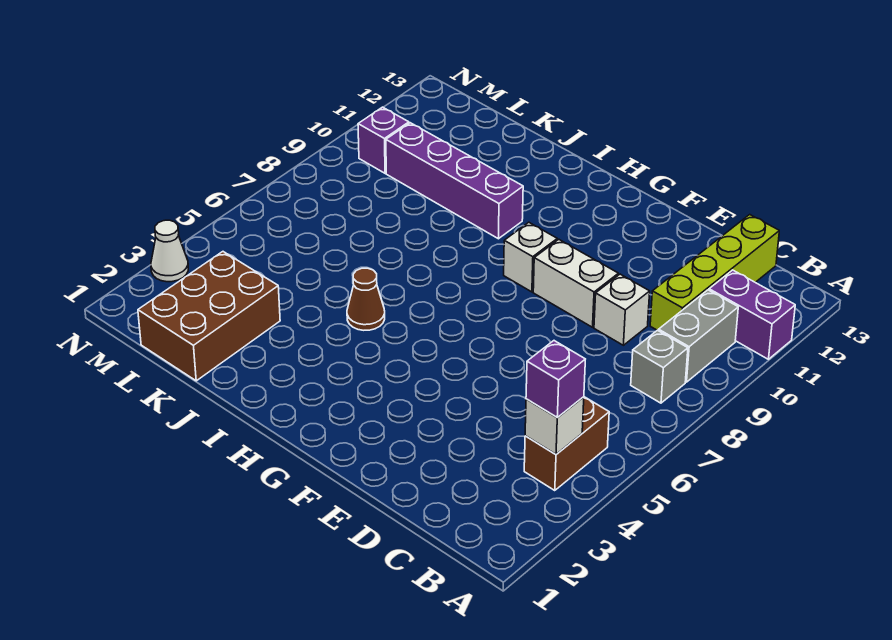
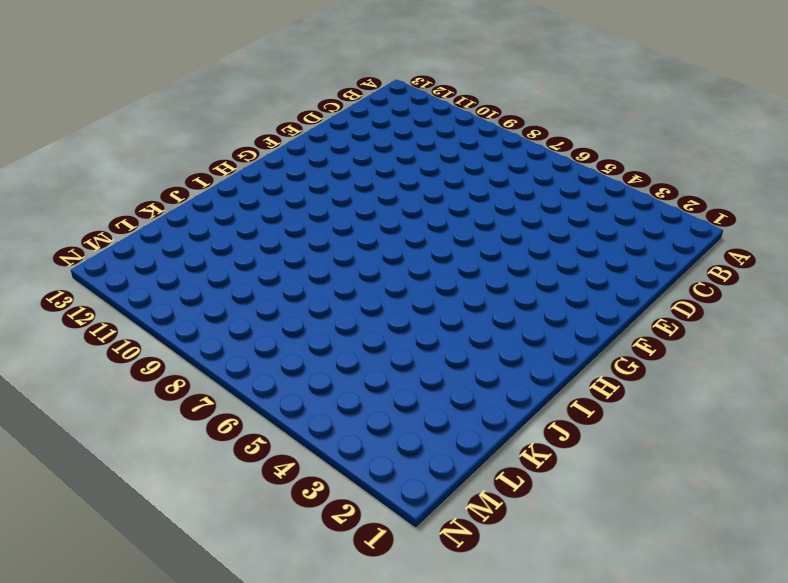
none -> purple brick A11:B11 level 1
none -> brown brick B4:B5 level 1
none -> grey brick B8 level 1

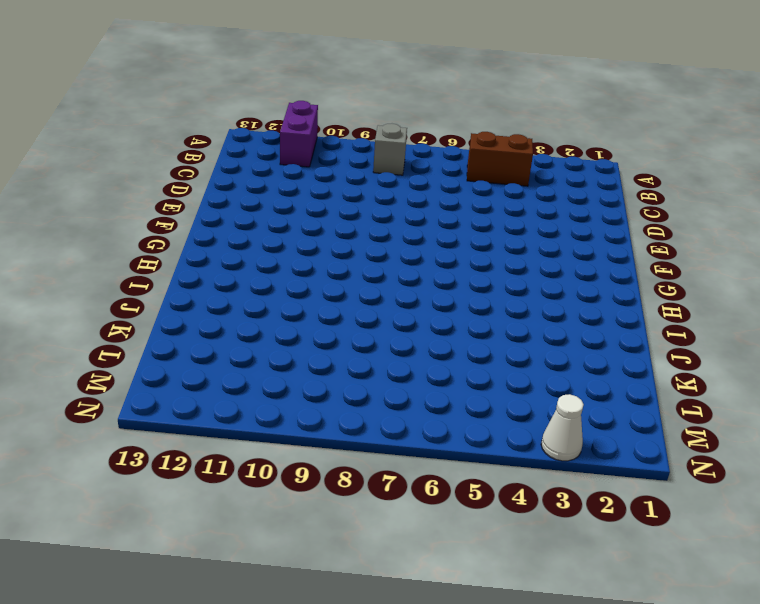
none -> grey brick B9:B10 level 1
none -> lime brick C10:C13 level 1
none -> white brick D9 level 1

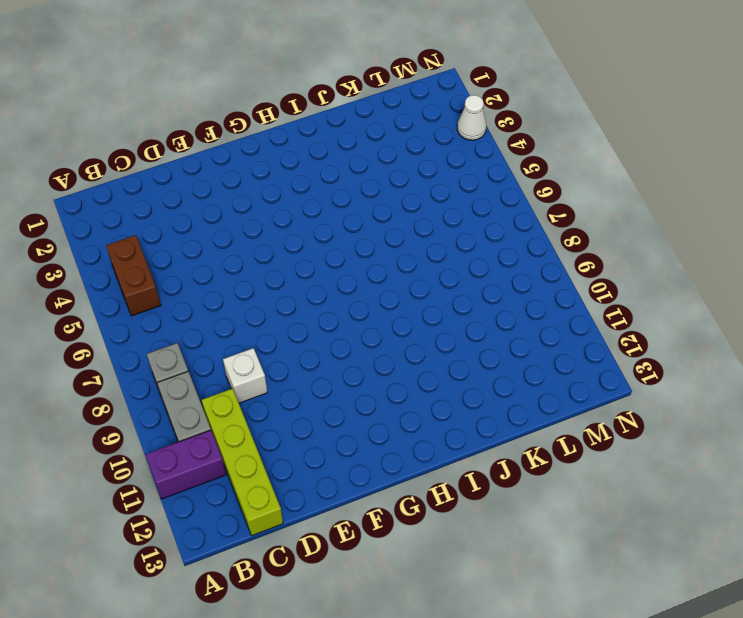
none -> white brick E9:F9 level 1
none -> white brick G9 level 1
none -> brown cone I5 level 1

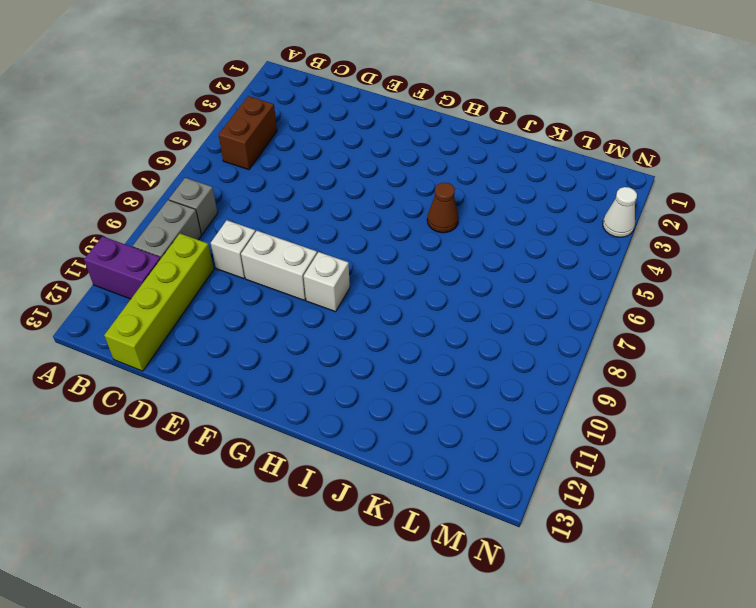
none -> purple brick I10:L10 level 1
none -> brown brick K1:L3 level 1
none -> purple brick M10 level 1

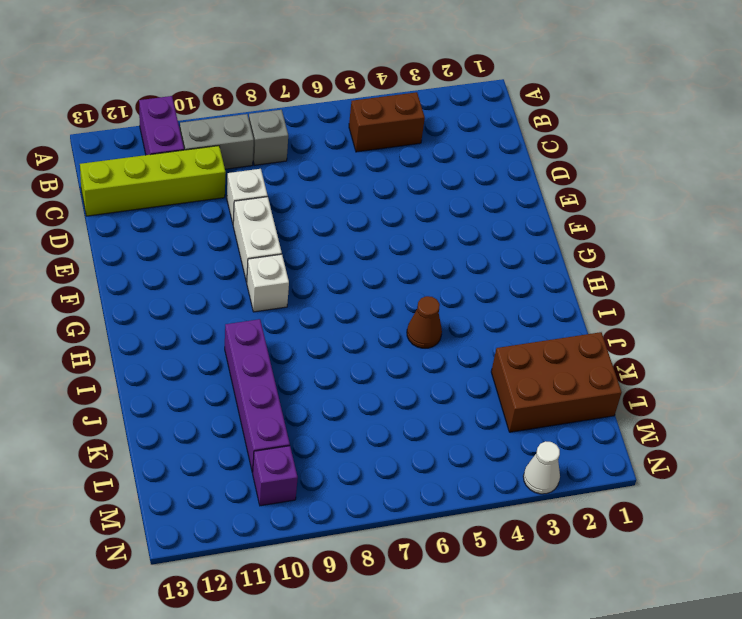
none -> white brick B4 level 2
none -> purple brick B4 level 3

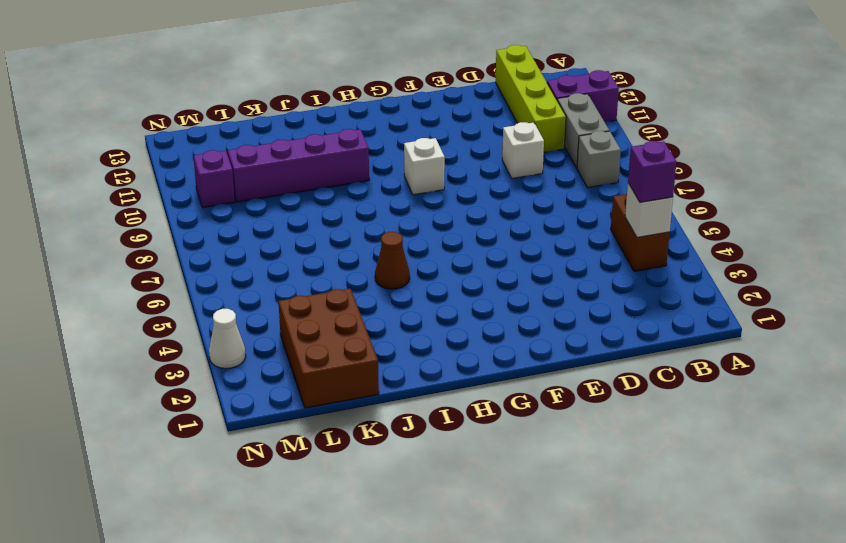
none -> white brick E9:F9 level 1

